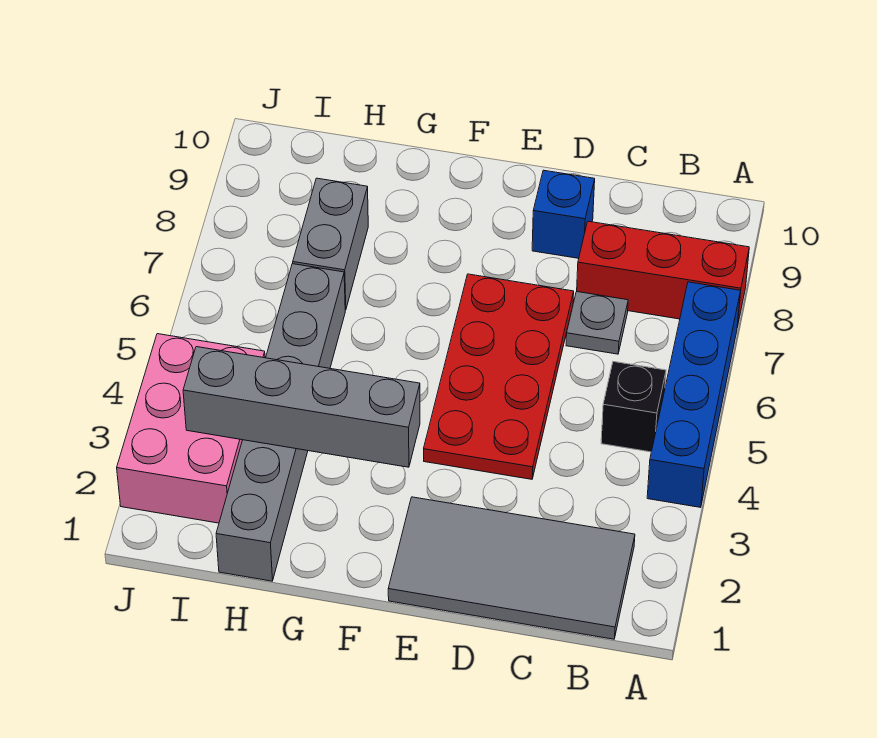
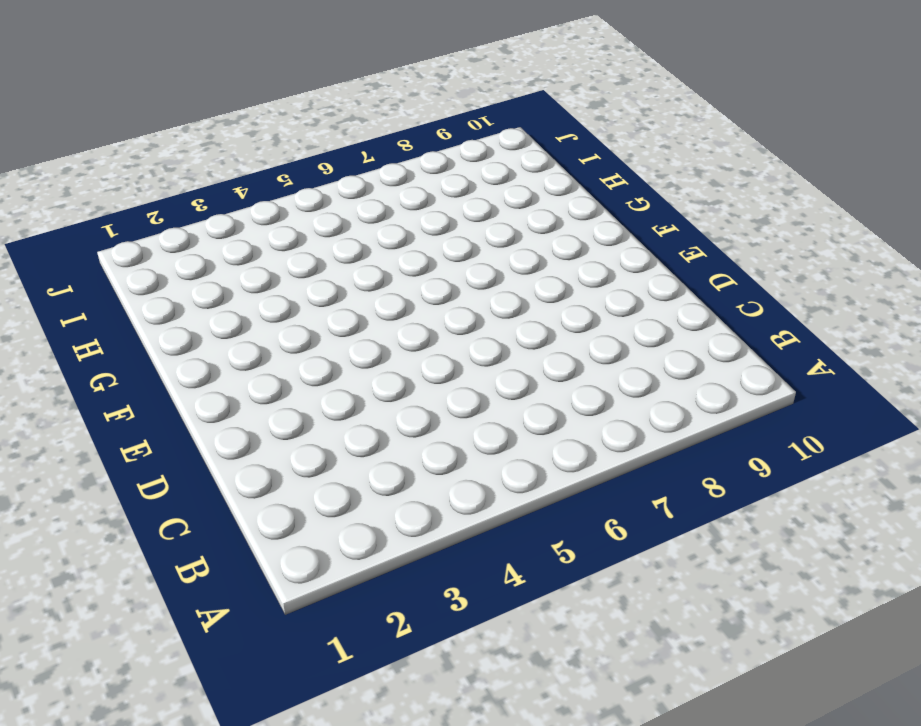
none -> blue brick A4:A7 level 1
none -> red brick A8:C8 level 1

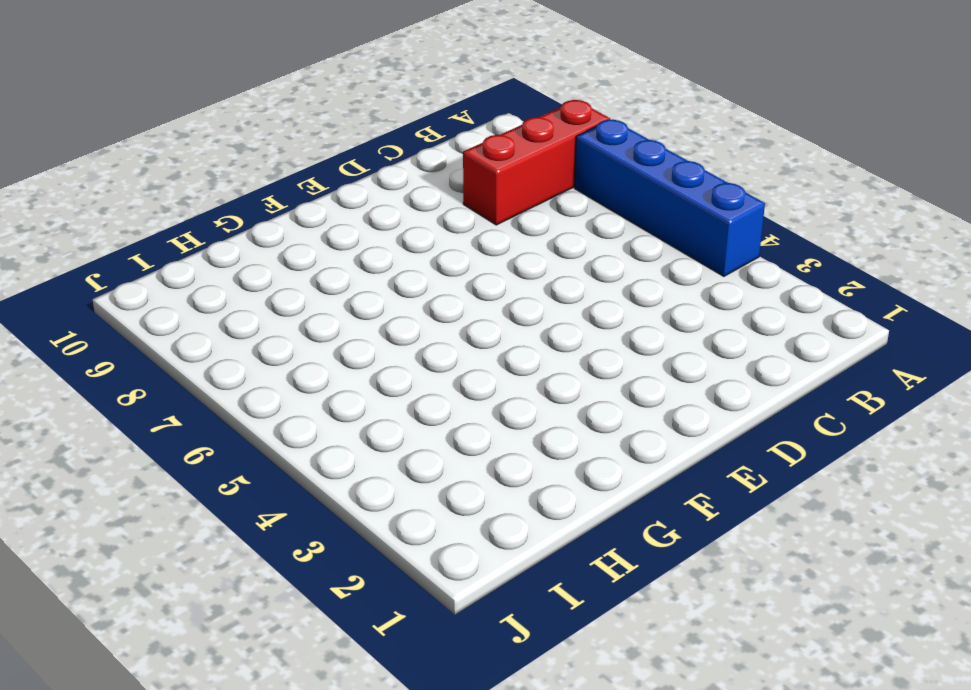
none -> grey tile B1:E2 level 1
none -> black brick B5 level 1

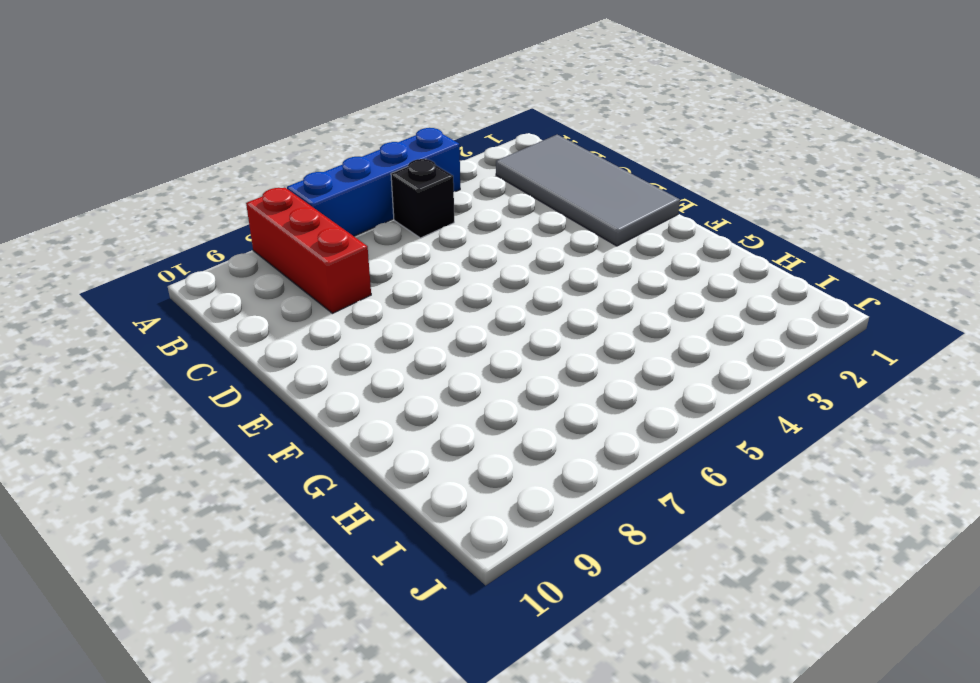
none -> grey plate C7 level 1
none -> red plate D4:E7 level 1

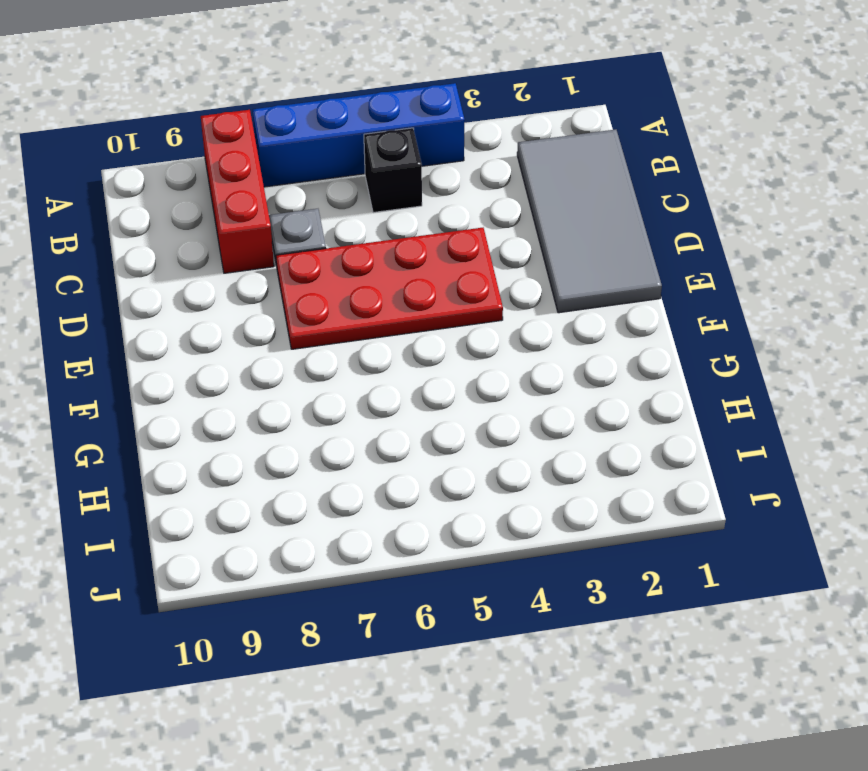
none -> blue brick D9 level 1
none -> grey brick H1:H6 level 1

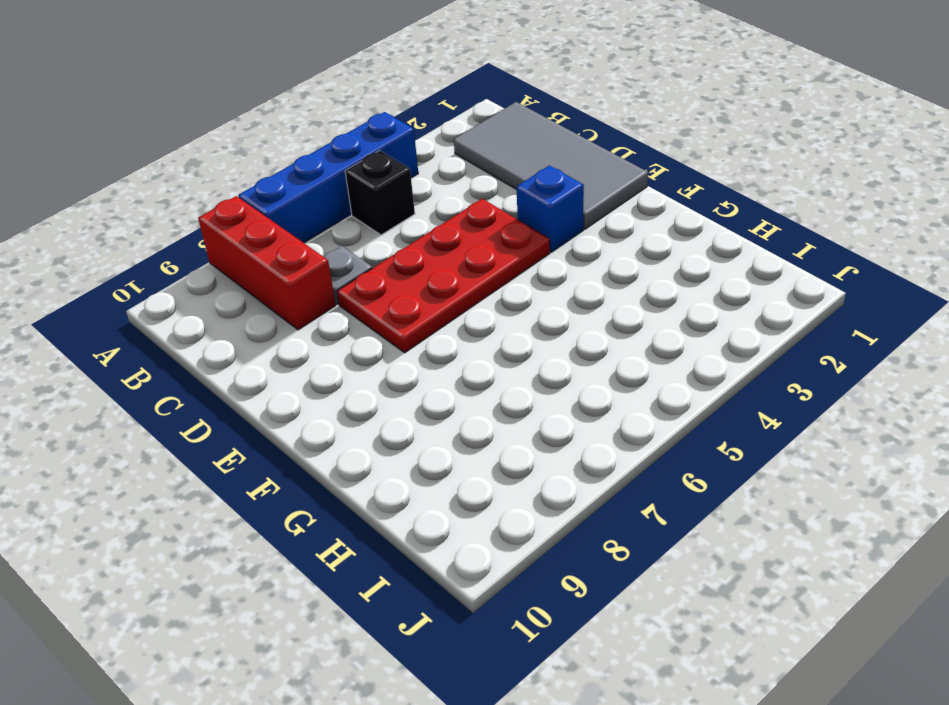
blue brick E3 level 1 -> blue brick D9 level 1
none -> grey brick H1:H6 level 1
none -> grey brick H7:H8 level 1

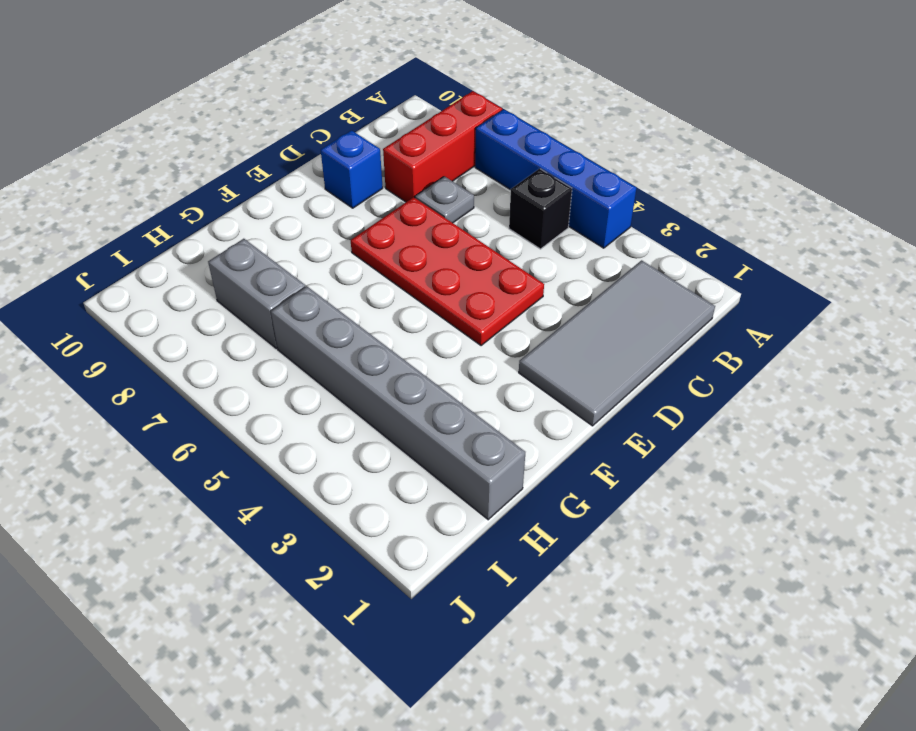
none -> pink brick I2:J4 level 1
none -> grey brick F3:I3 level 2

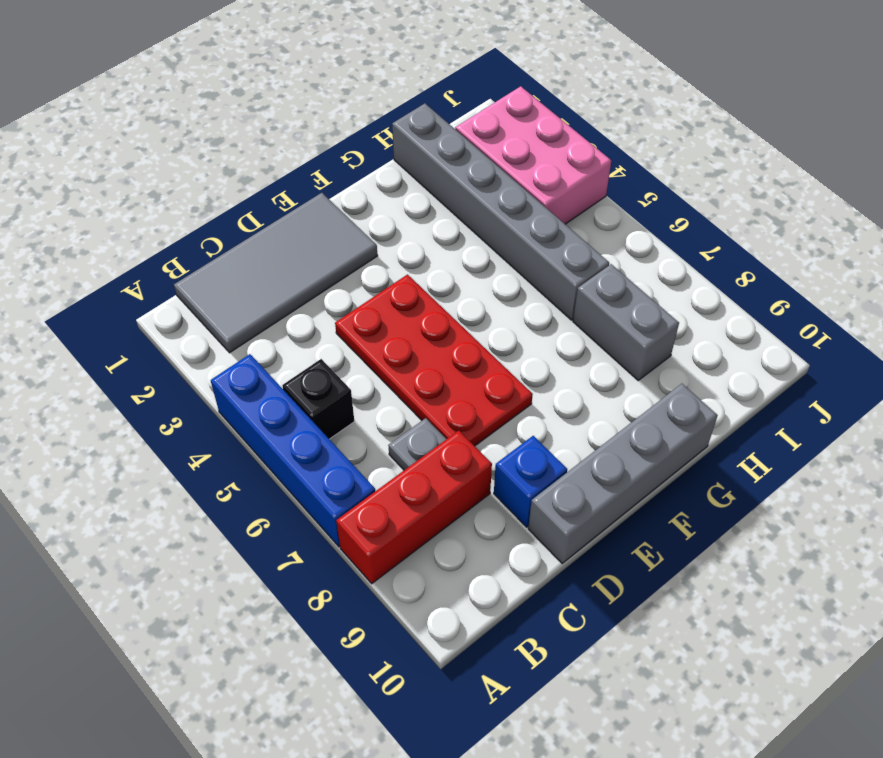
grey brick D10:G10 level 1 -> grey brick F3:I3 level 2

